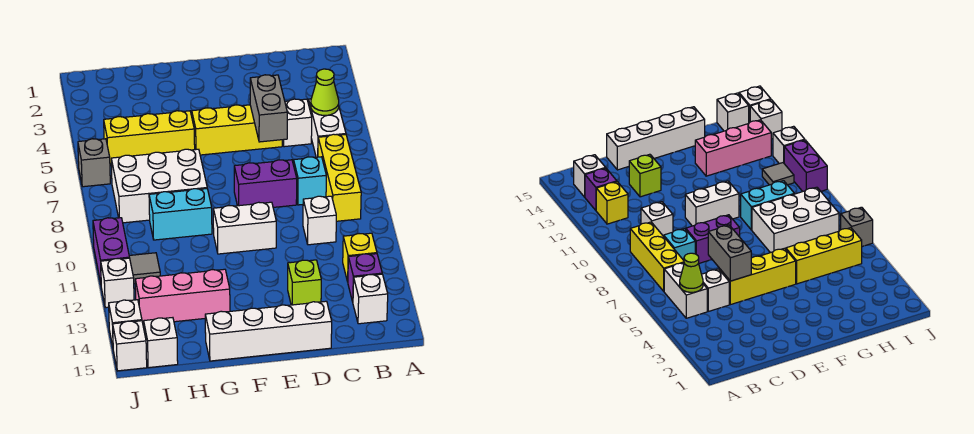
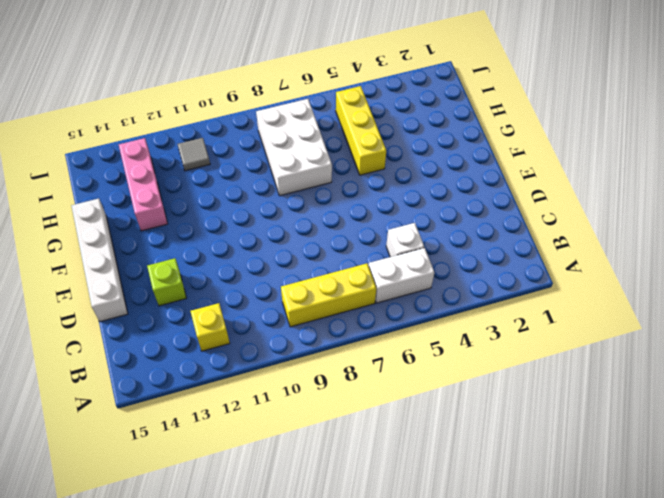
none -> purple brick B13 level 1
none -> white brick B14 level 1
none -> cyan brick C8 level 1

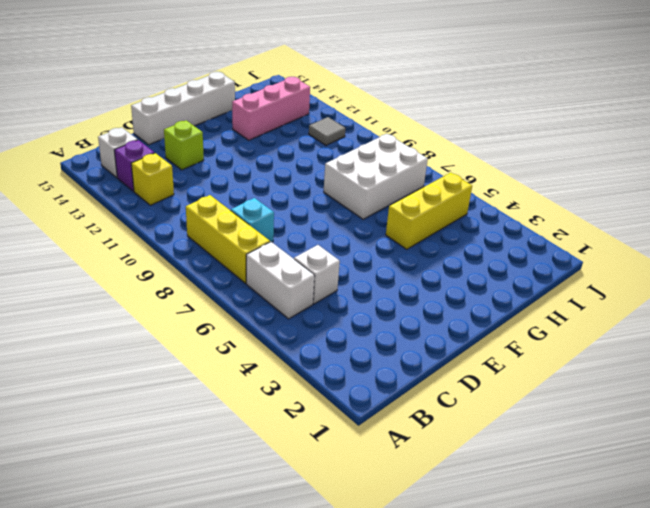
none -> white brick C10 level 1
none -> yellow brick D5:F5 level 1
none -> purple brick D8:E8 level 1

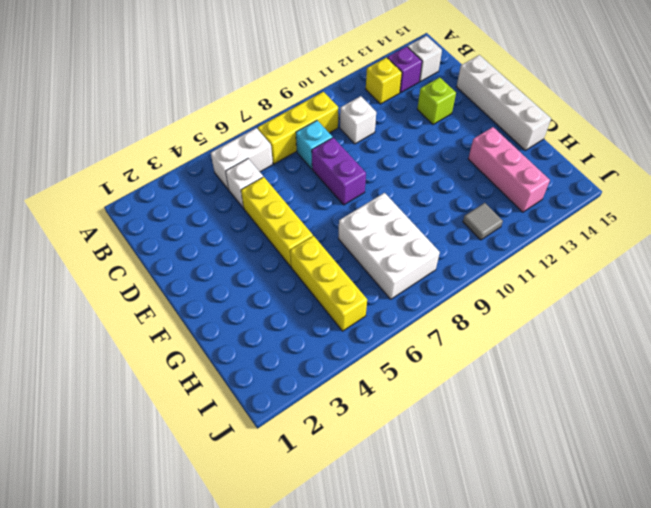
none -> white brick E10:F10 level 1
none -> cyan brick G9:H9 level 1
none -> white brick I15 level 1

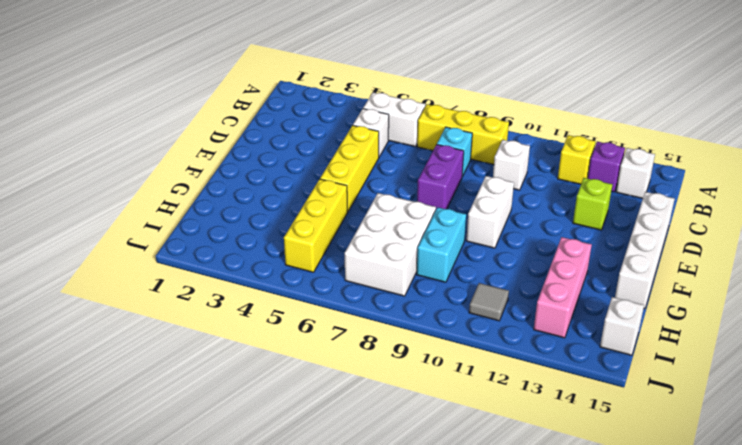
none -> grey brick J6 level 1
none -> purple brick J10:J11 level 1
none -> white brick J12 level 1

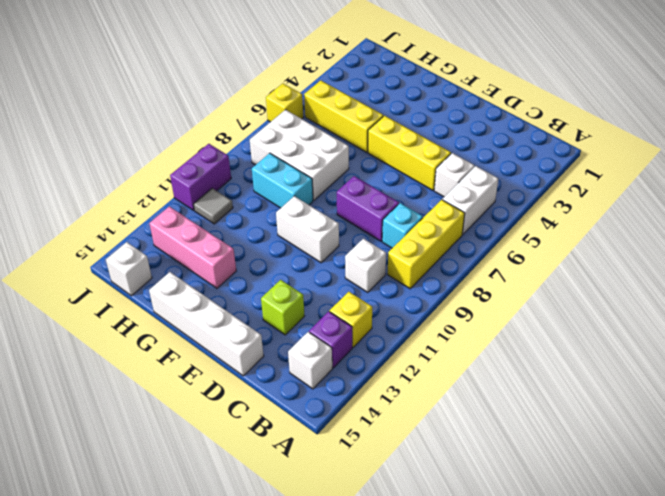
yellow brick J6 level 1 -> grey brick J6 level 1
none -> white brick J12 level 1
none -> white brick J14 level 1
none -> white brick J15 level 1

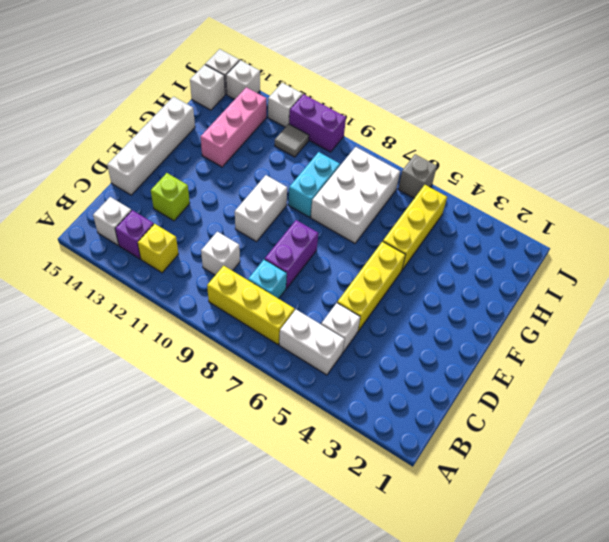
none -> lime cone B5 level 2
none -> grey brick D5:D6 level 2

